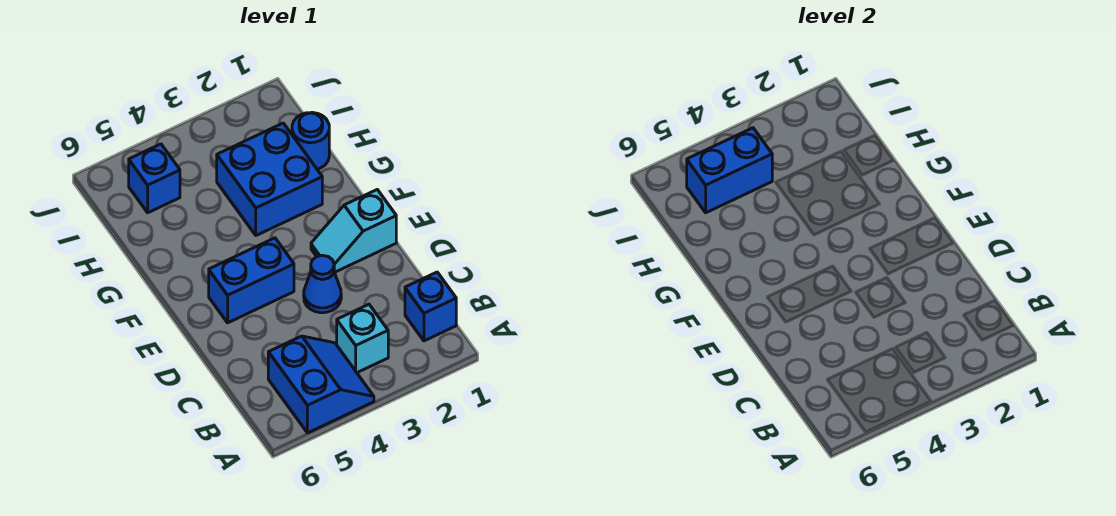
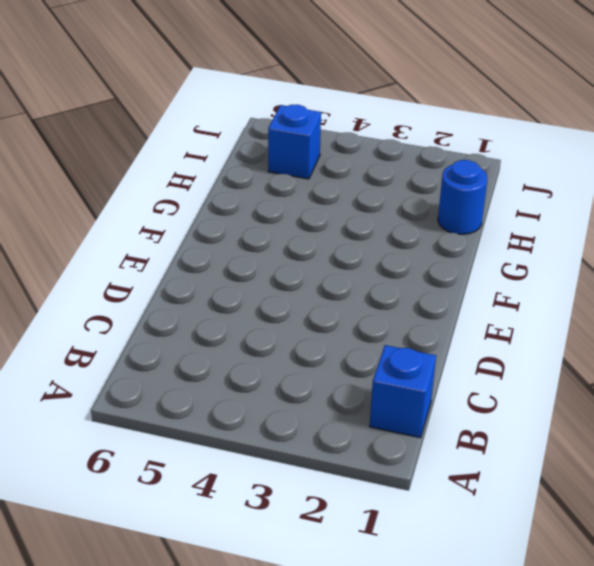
none -> blue slope A4:B5 level 1 top 5
none -> cyan brick B3 level 1

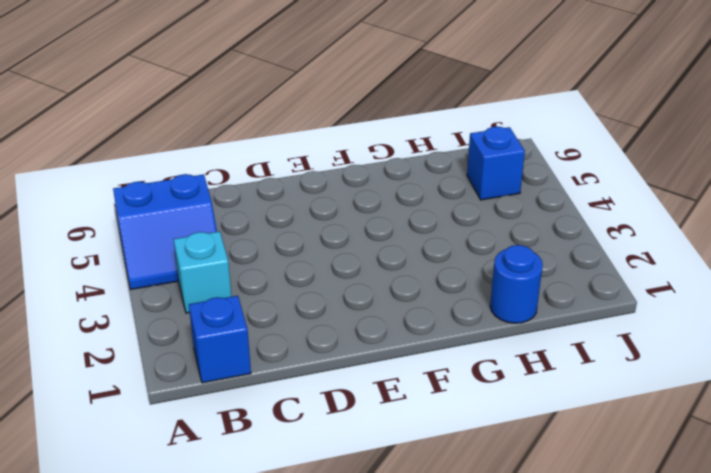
none -> blue cone D3 level 1
none -> cyan slope E1:E2 level 1 top 1

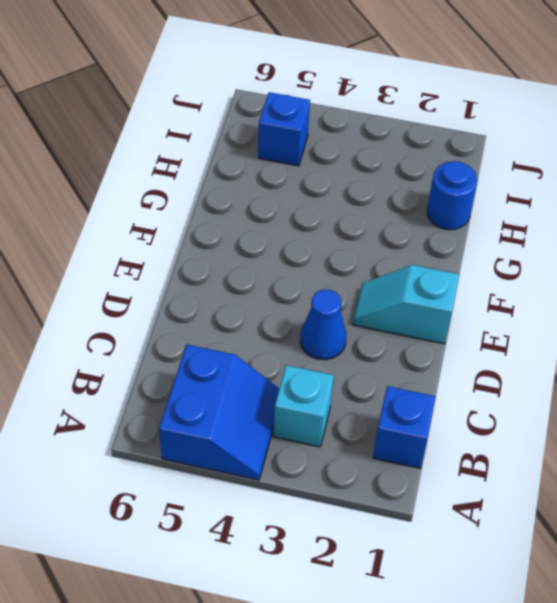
none -> blue brick E4:E5 level 1
none -> blue brick G2:H3 level 1

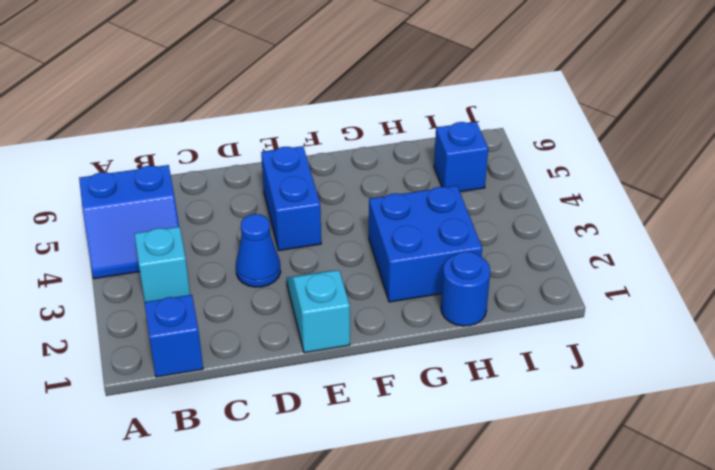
none -> blue brick I4:I5 level 2

